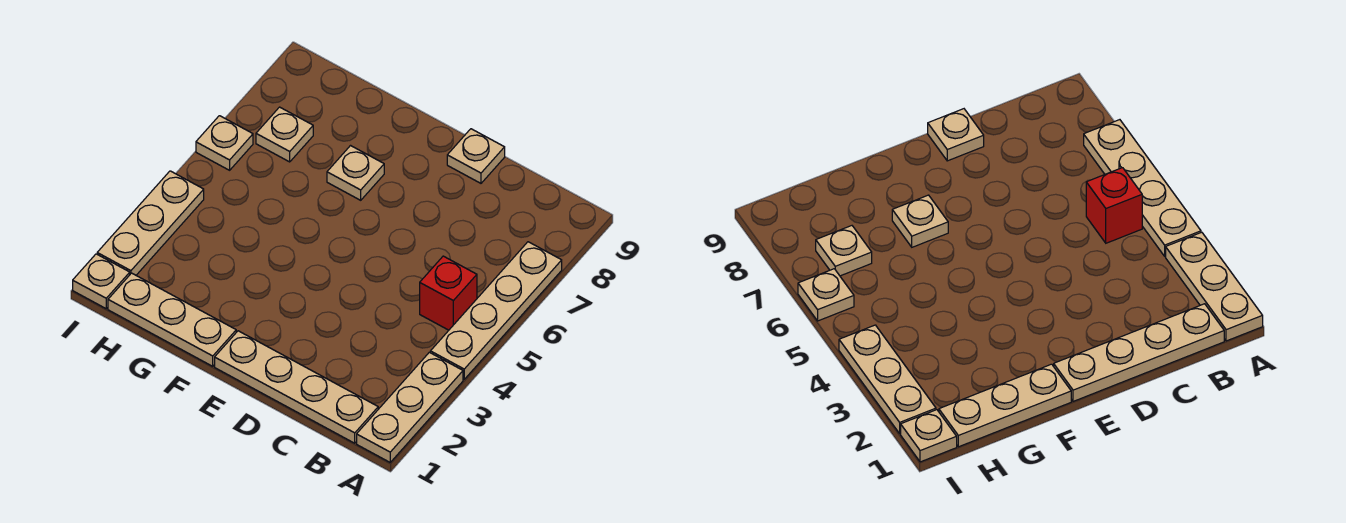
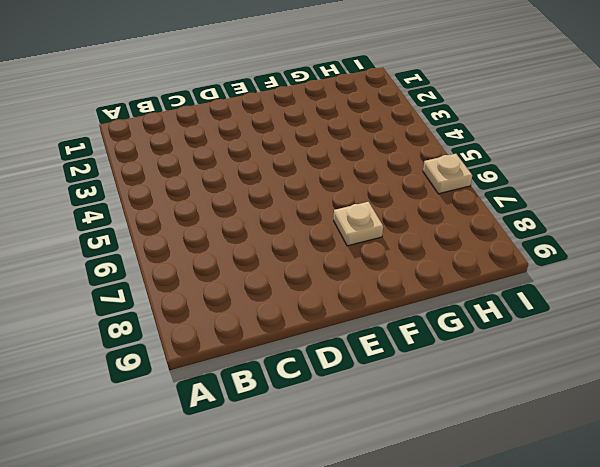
none -> tan plate A1:A3 level 1
none -> tan plate A4:A7 level 1

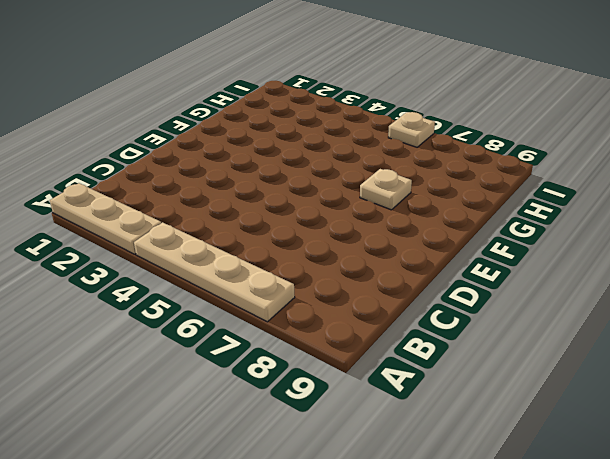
none -> tan plate B1:E1 level 1
none -> red brick B5 level 1

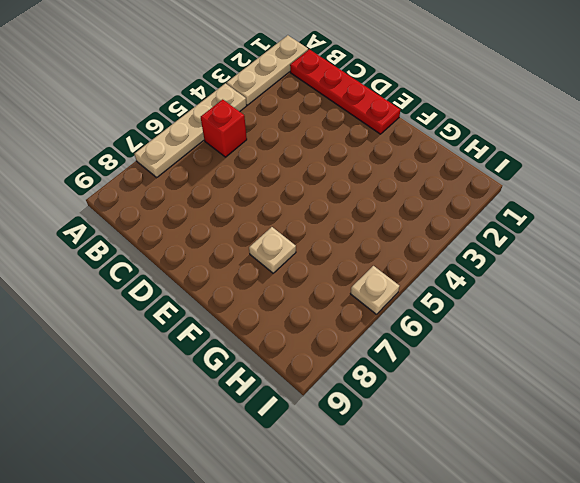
red plate B1:E1 level 1 -> tan plate B1:E1 level 1
none -> tan plate D9 level 1
none -> tan plate F1:H1 level 1

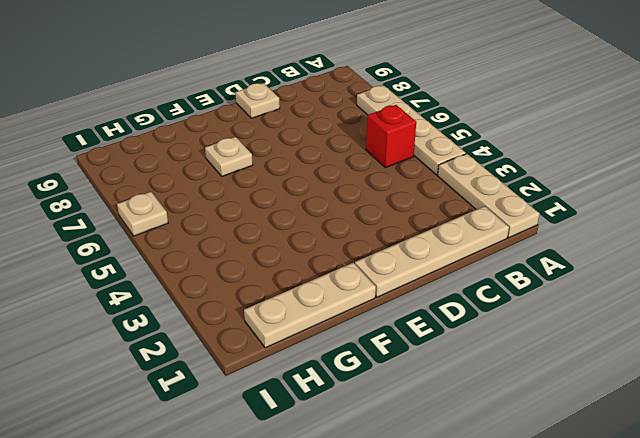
none -> tan plate H7 level 1
none -> tan plate I1 level 1

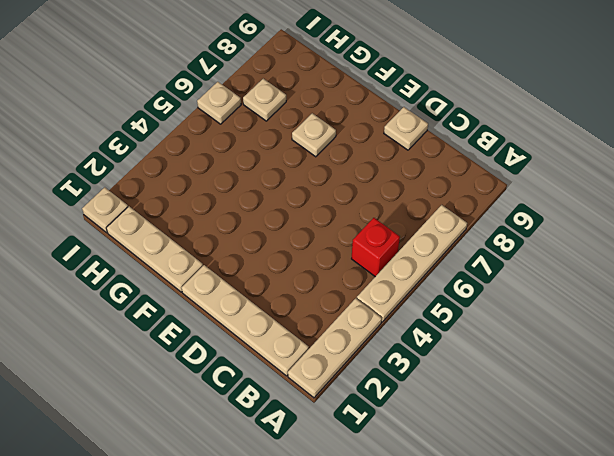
none -> tan plate I2:I4 level 1

